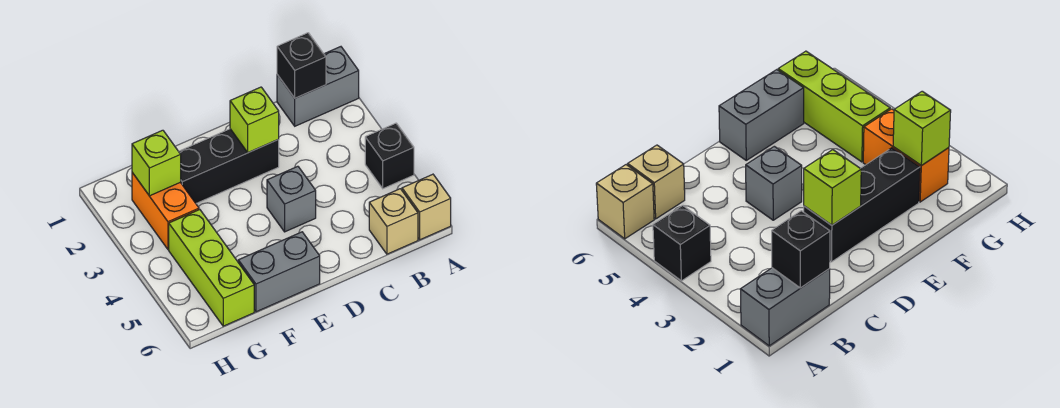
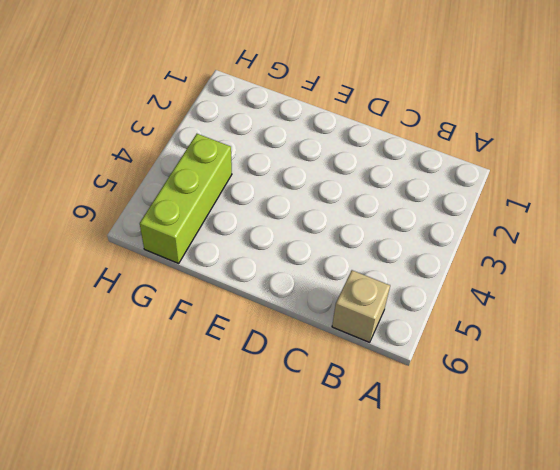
none -> grey brick A1:B1 level 1
none -> black brick A4 level 1
none -> tan brick A6 level 1

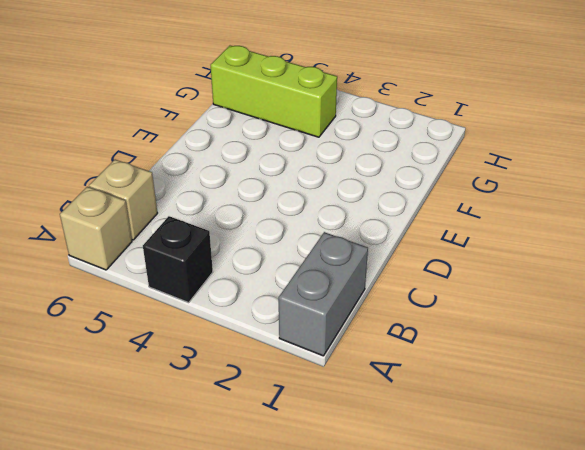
none -> black brick D2:F2 level 1
none -> grey brick D4 level 1
none -> grey brick E6:F6 level 1

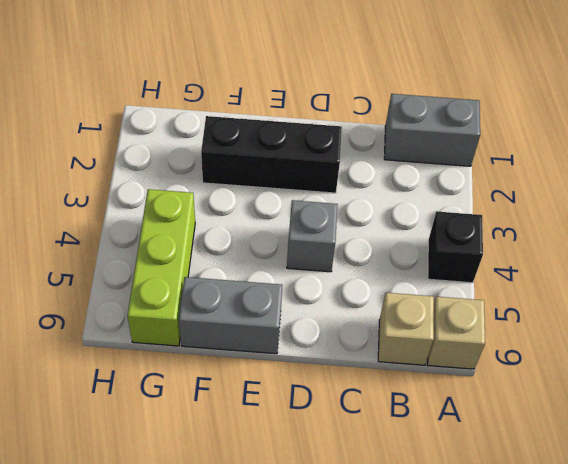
none -> orange brick G2:G3 level 1
none -> black brick B1 level 2
none -> lime brick D2 level 2

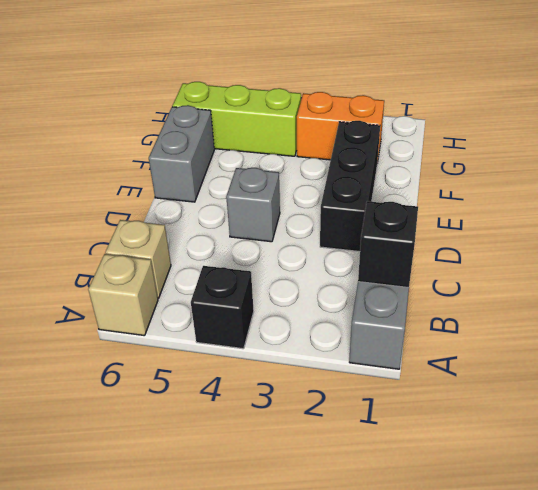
none -> lime brick D2 level 2
none -> lime brick G2 level 2

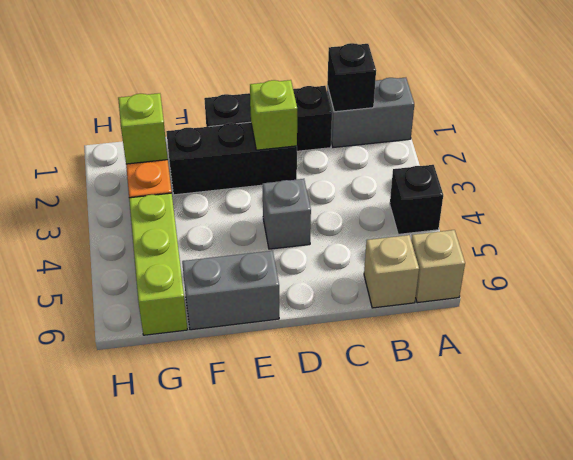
black brick C1:E1 level 1 -> none

